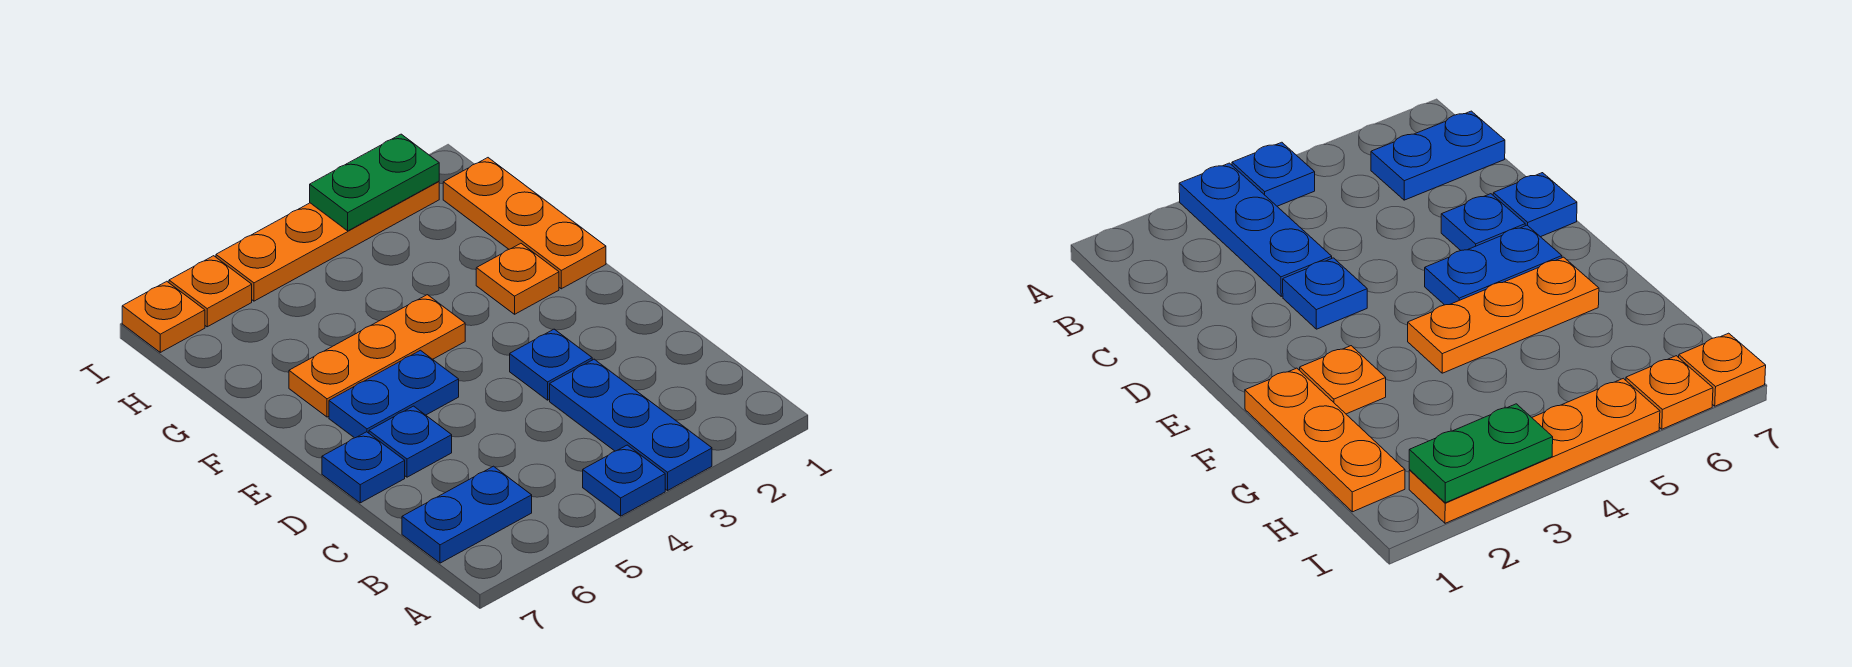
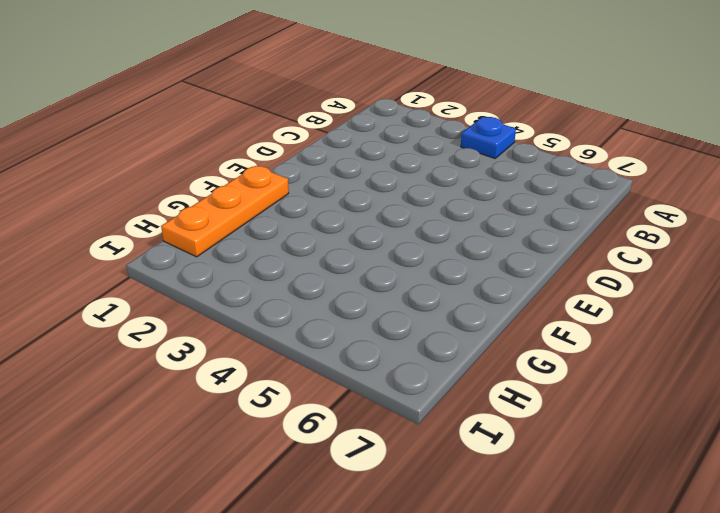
none -> blue plate A3:C3 level 1
none -> blue plate B6:B7 level 1
none -> blue plate D3 level 1

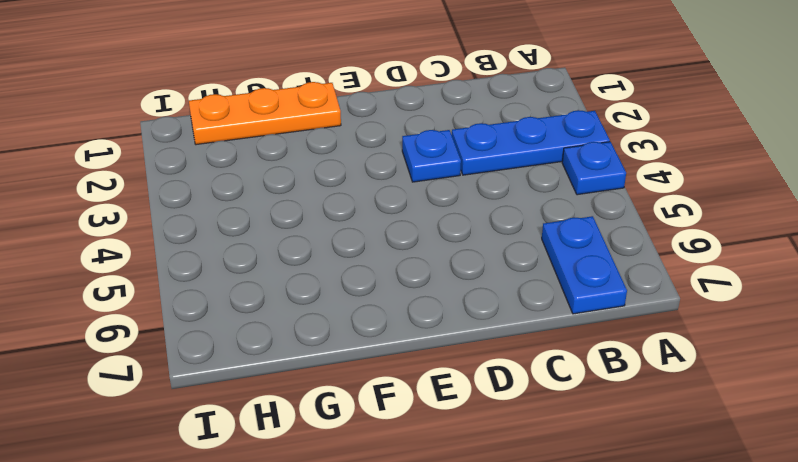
none -> blue plate D6 level 1
none -> blue plate D7 level 1
none -> blue plate E5:E6 level 1

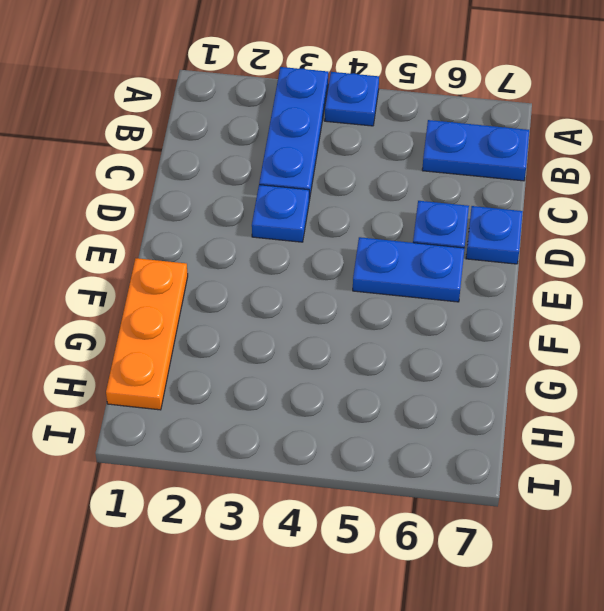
none -> orange plate F2 level 1
none -> orange plate F4:F6 level 1
none -> orange plate I2:I5 level 1

